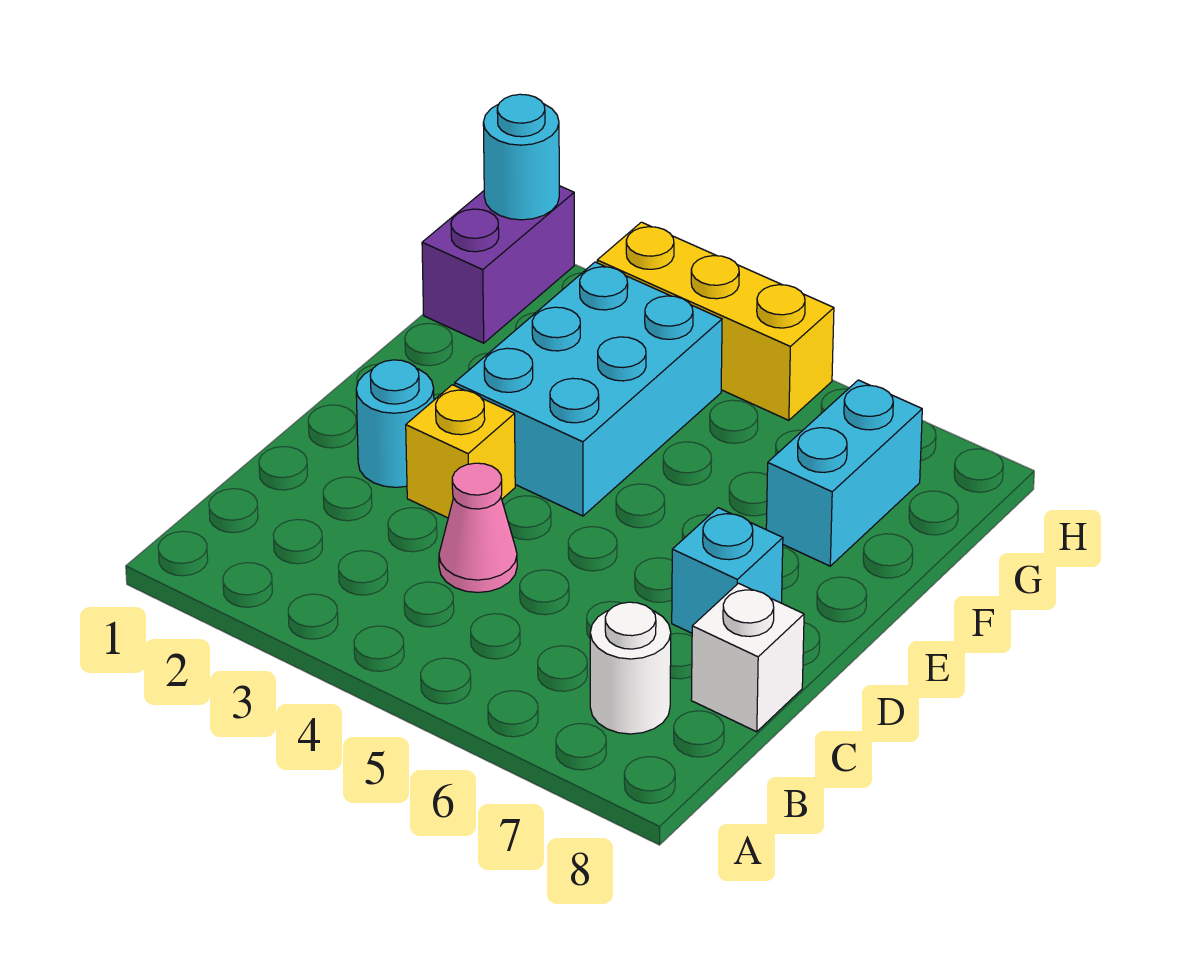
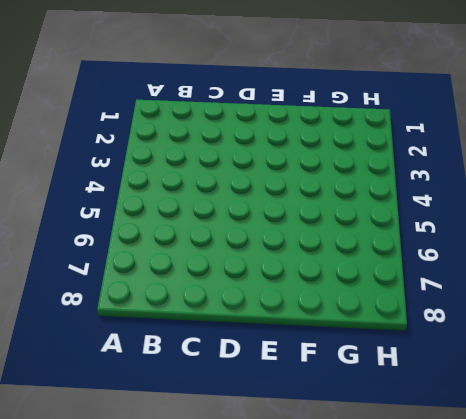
none -> white round brick B7 level 1
none -> pink cone C4 level 1

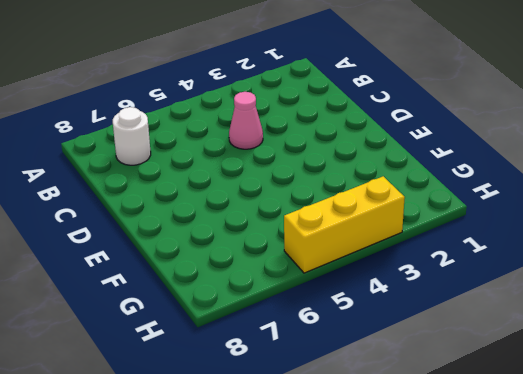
none -> white brick C8 level 1
none -> cyan round brick D2 level 1

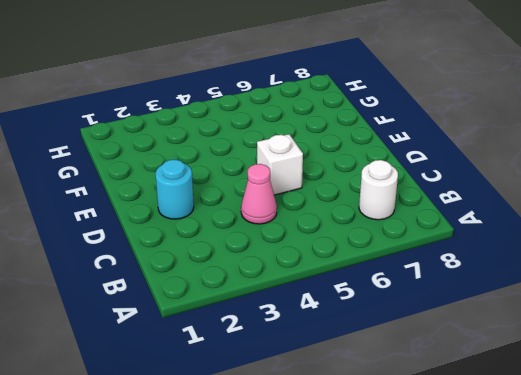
white brick D5 level 1 -> white brick C8 level 1
none -> yellow brick D3 level 1
none -> cyan brick D7 level 1

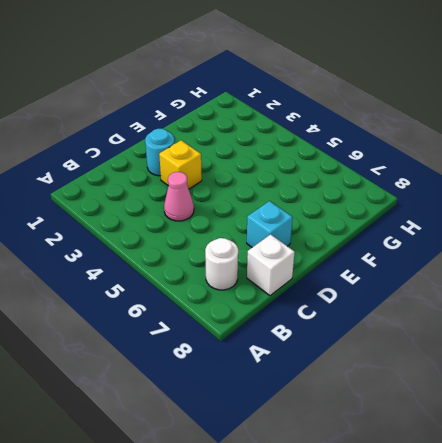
none -> cyan brick E3:G4 level 1
none -> cyan brick F7:G7 level 1

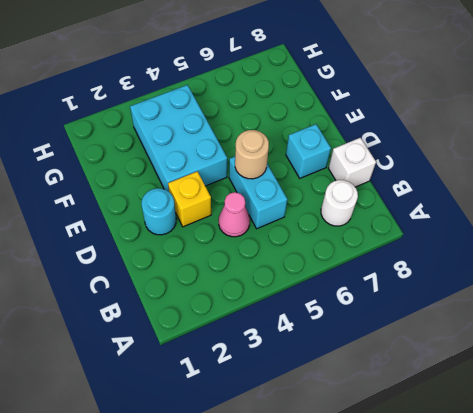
cyan brick C5:D5 level 1 -> cyan brick F7:G7 level 1
tan round brick D5 level 2 -> none
none -> purple brick G1:H1 level 1
none -> yellow brick H3:H5 level 1

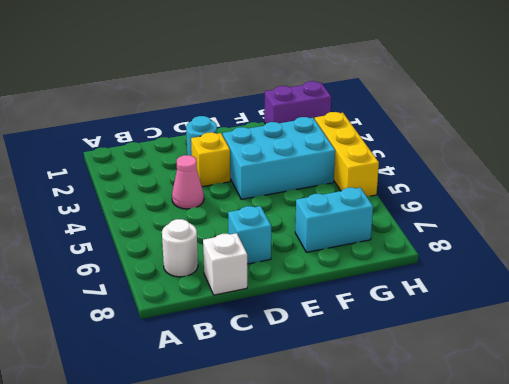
none -> cyan round brick H1 level 2

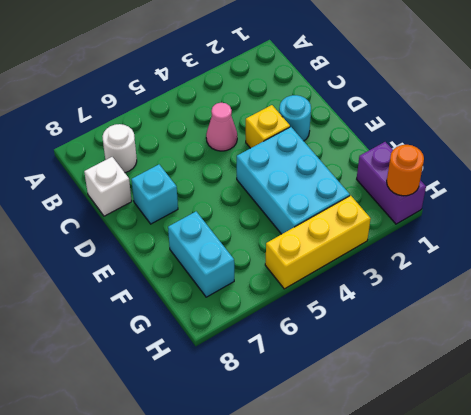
orange round brick H1 level 2 -> cyan round brick H1 level 2

